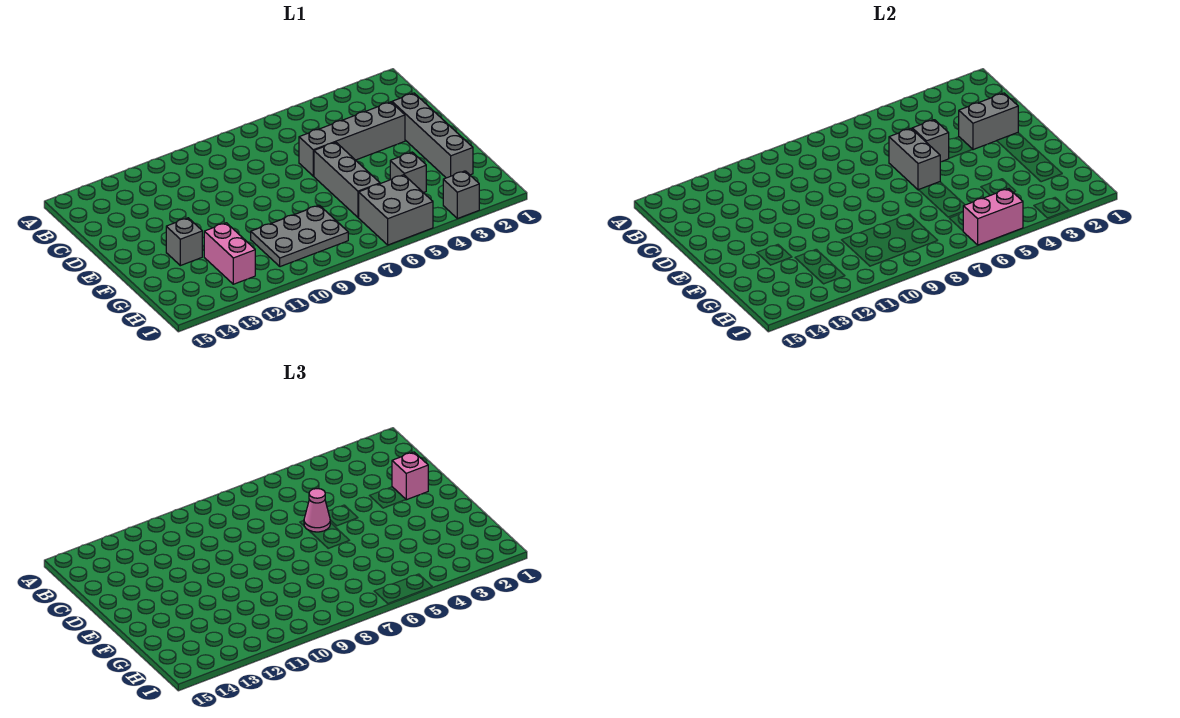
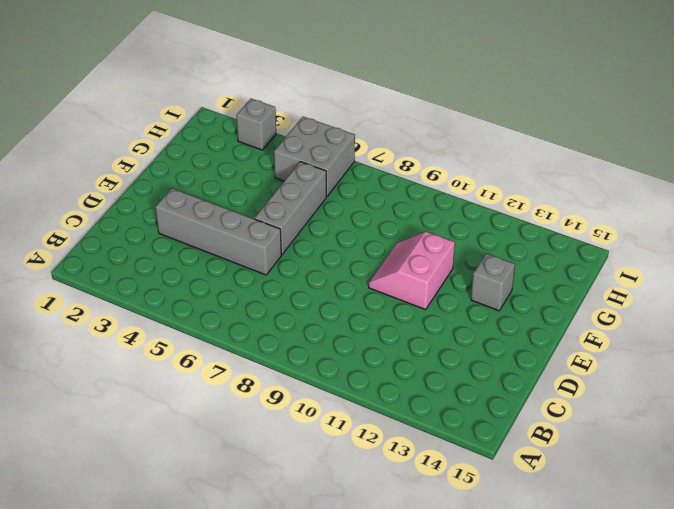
pink slope E10:F11 level 1 top 11 -> none
none -> grey brick D2:G2 level 1
none -> grey brick G4 level 1
none -> grey plate G8:H10 level 1

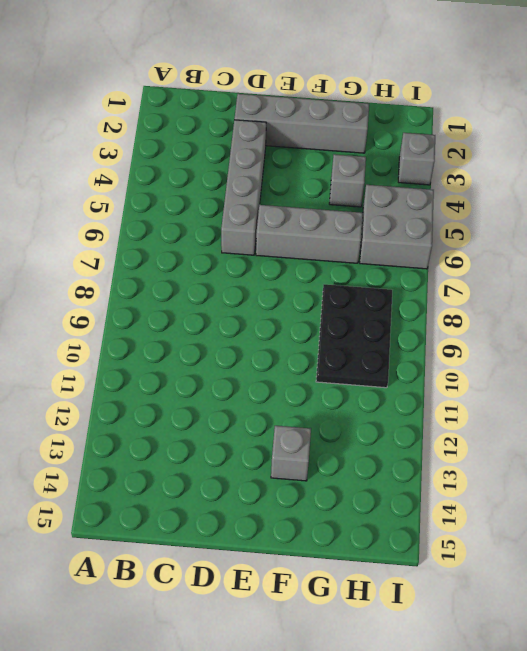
black plate G8:H10 level 1 -> grey plate G8:H10 level 1
none -> pink brick G12:H12 level 1
none -> grey brick D2:D3 level 2
none -> grey brick D5 level 2

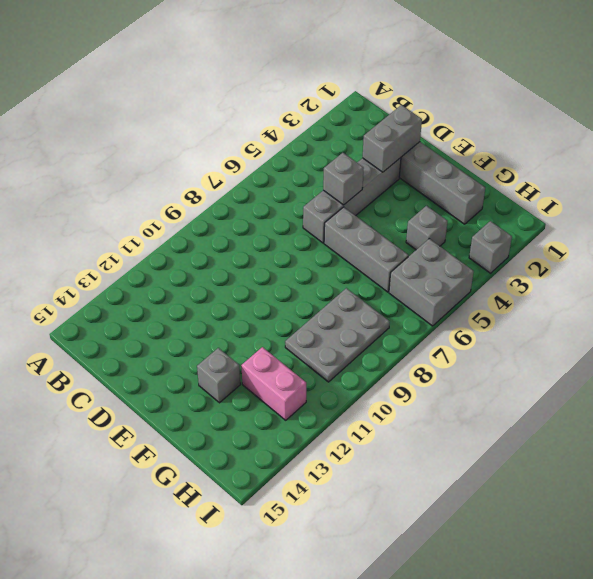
none -> grey brick D6:E6 level 2
none -> pink brick I5:I6 level 2
none -> pink brick D2 level 3

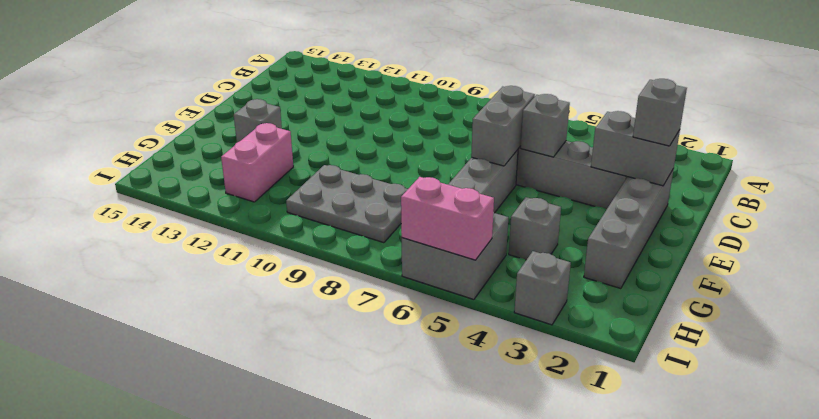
grey brick D2 level 3 -> pink brick D2 level 3
none -> pink cone D6 level 3

